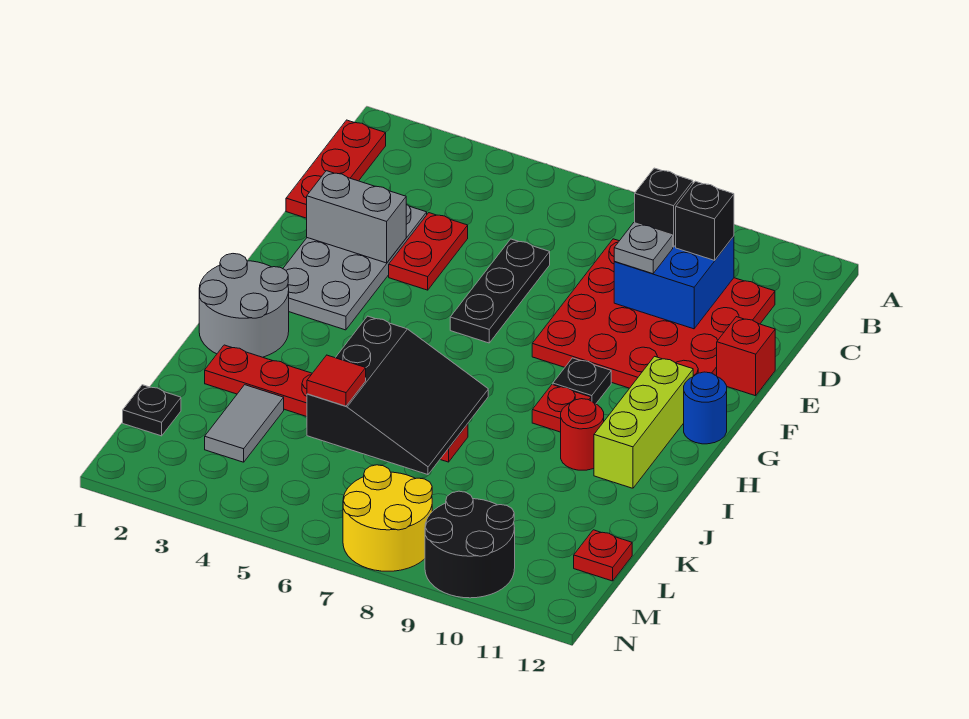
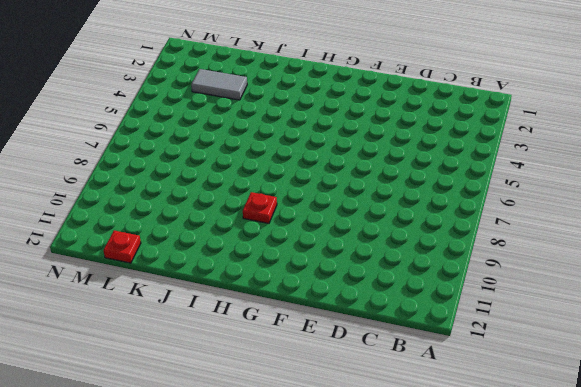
none -> red plate B1:D1 level 1
none -> red plate C8:F11 level 1
none -> grey plate D2:G3 level 1

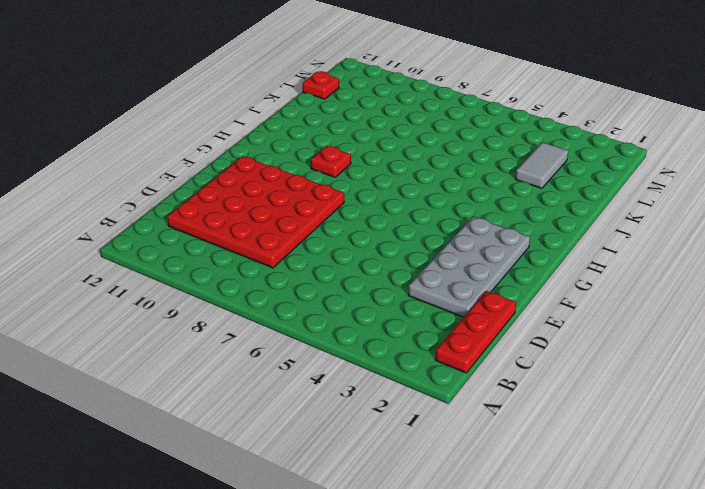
none -> red plate D4:E4 level 1
none -> black plate D6:F6 level 1
none -> red brick E12 level 1

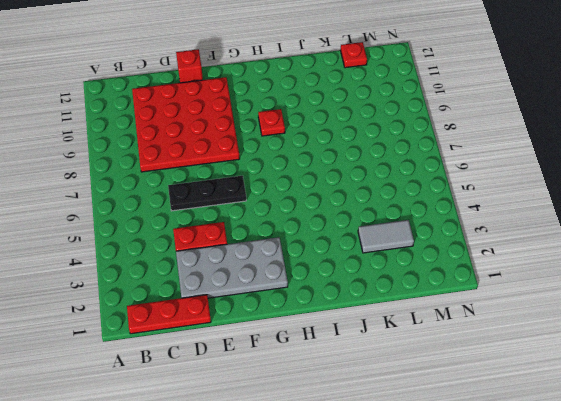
none -> black plate G9 level 1
none -> lime brick G11:I11 level 1
none -> blue round brick G12 level 1

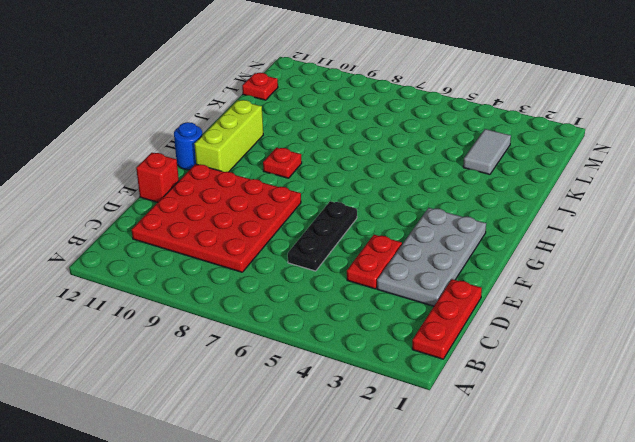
none -> black plate G9 level 1
none -> grey round brick H1:I2 level 1
none -> red round brick I10 level 1

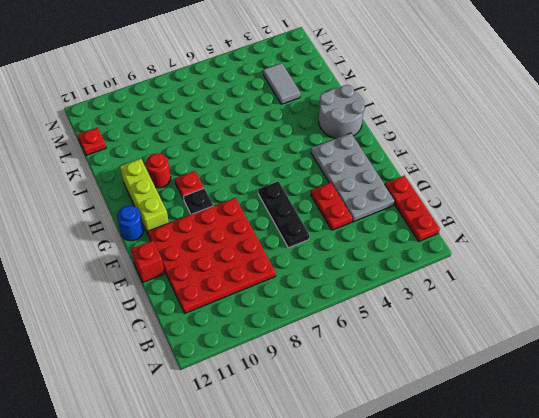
none -> red plate J2:J7 level 1
none -> black plate L1 level 1
none -> yellow round brick M7:N8 level 1

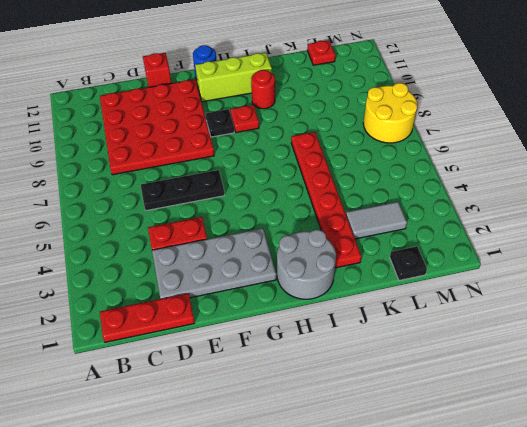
none -> black round brick M9:N10 level 1
none -> blue brick C9:D10 level 2
none -> grey brick E2:E3 level 2

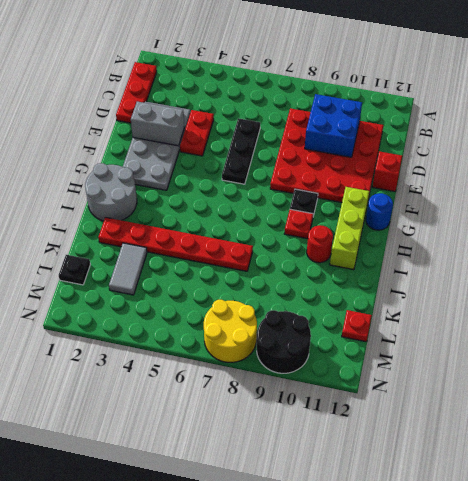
none -> black slope I5:K7 level 2 top 5
none -> black brick C9 level 3
none -> black brick C10 level 3

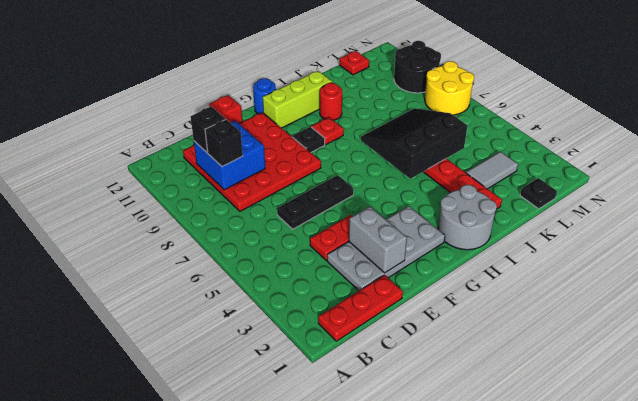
none -> grey plate D9 level 3
none -> red tile K5 level 3

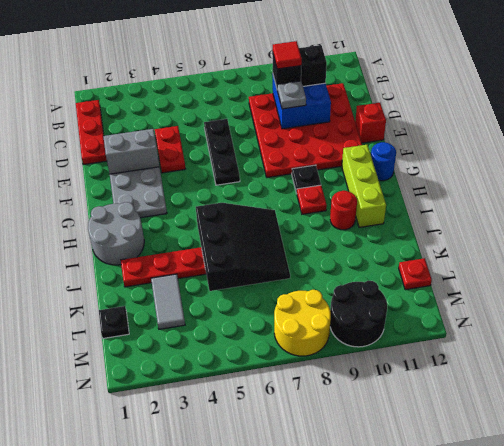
red tile C9 level 4 -> red tile K5 level 3

